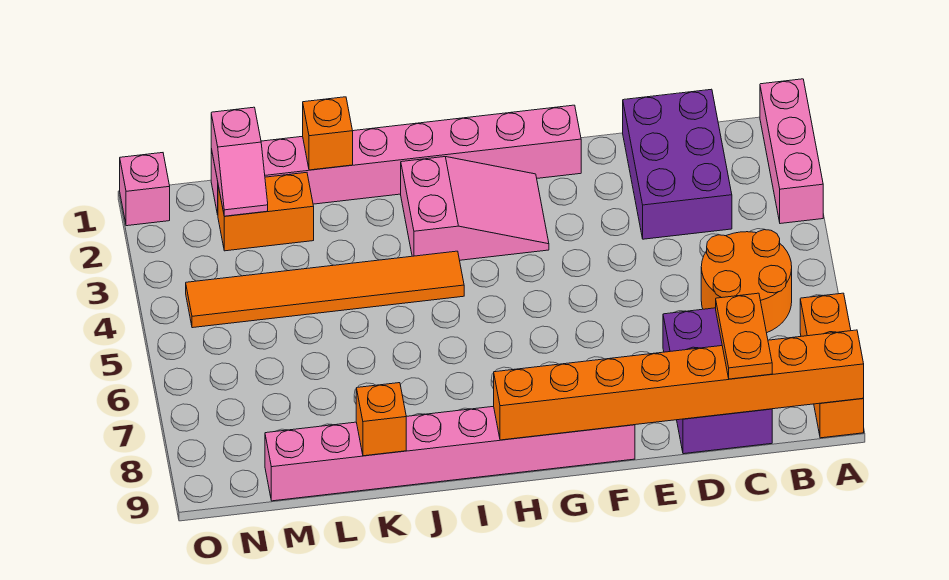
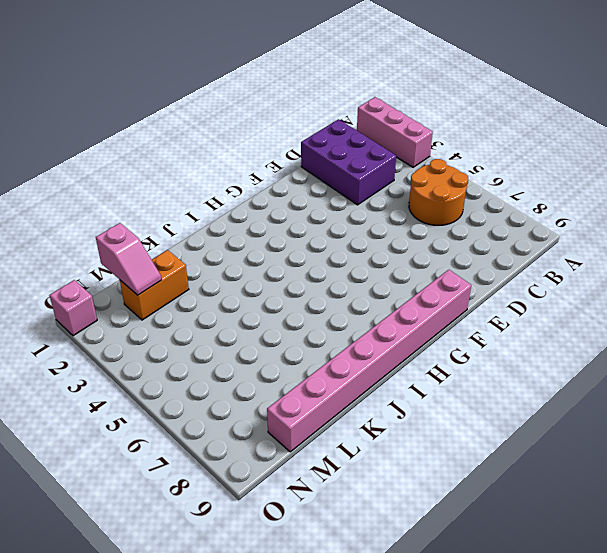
none -> orange brick A7:A9 level 1
none -> purple brick C7:D9 level 1
none -> pink brick F1:M1 level 1

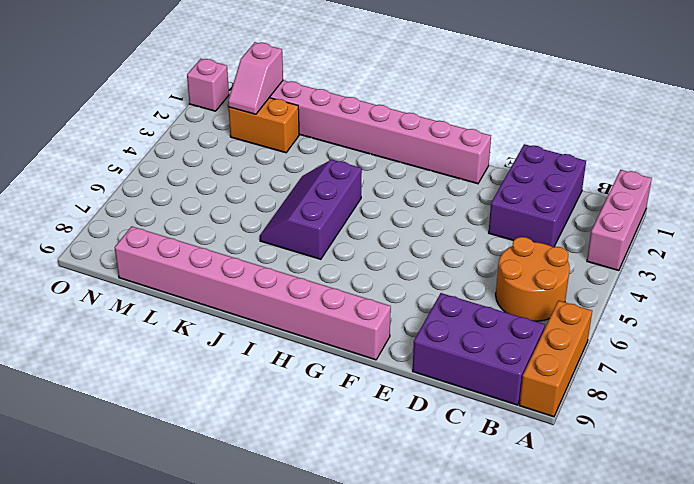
purple brick B8:D9 level 1 -> purple brick C7:D9 level 1
purple slope I4:J6 level 1 top I -> orange tile I4:N4 level 1
none -> pink slope G2:I3 level 1 top I
none -> orange brick A9:H9 level 2
none -> orange brick K1 level 2

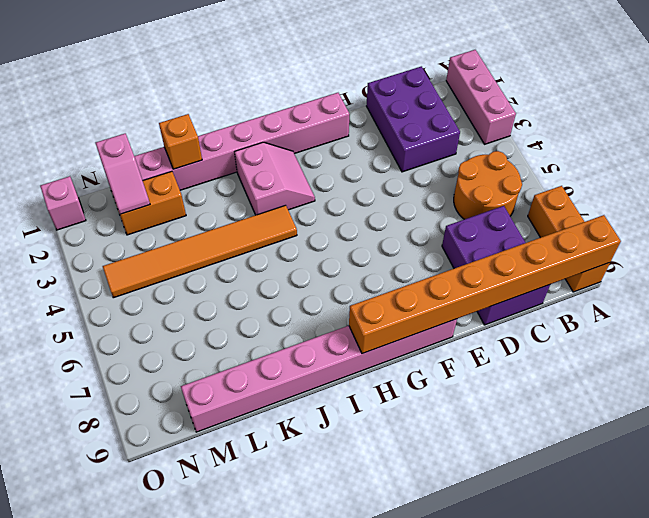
pink slope H2:I3 level 1 top I -> pink slope G2:I3 level 1 top I
none -> orange brick K9 level 2
none -> orange plate C8:C9 level 3

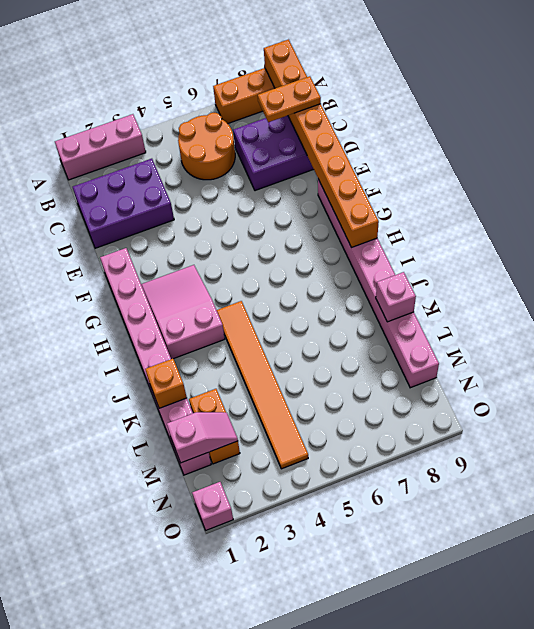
pink brick K9 level 2 -> orange brick K9 level 2

